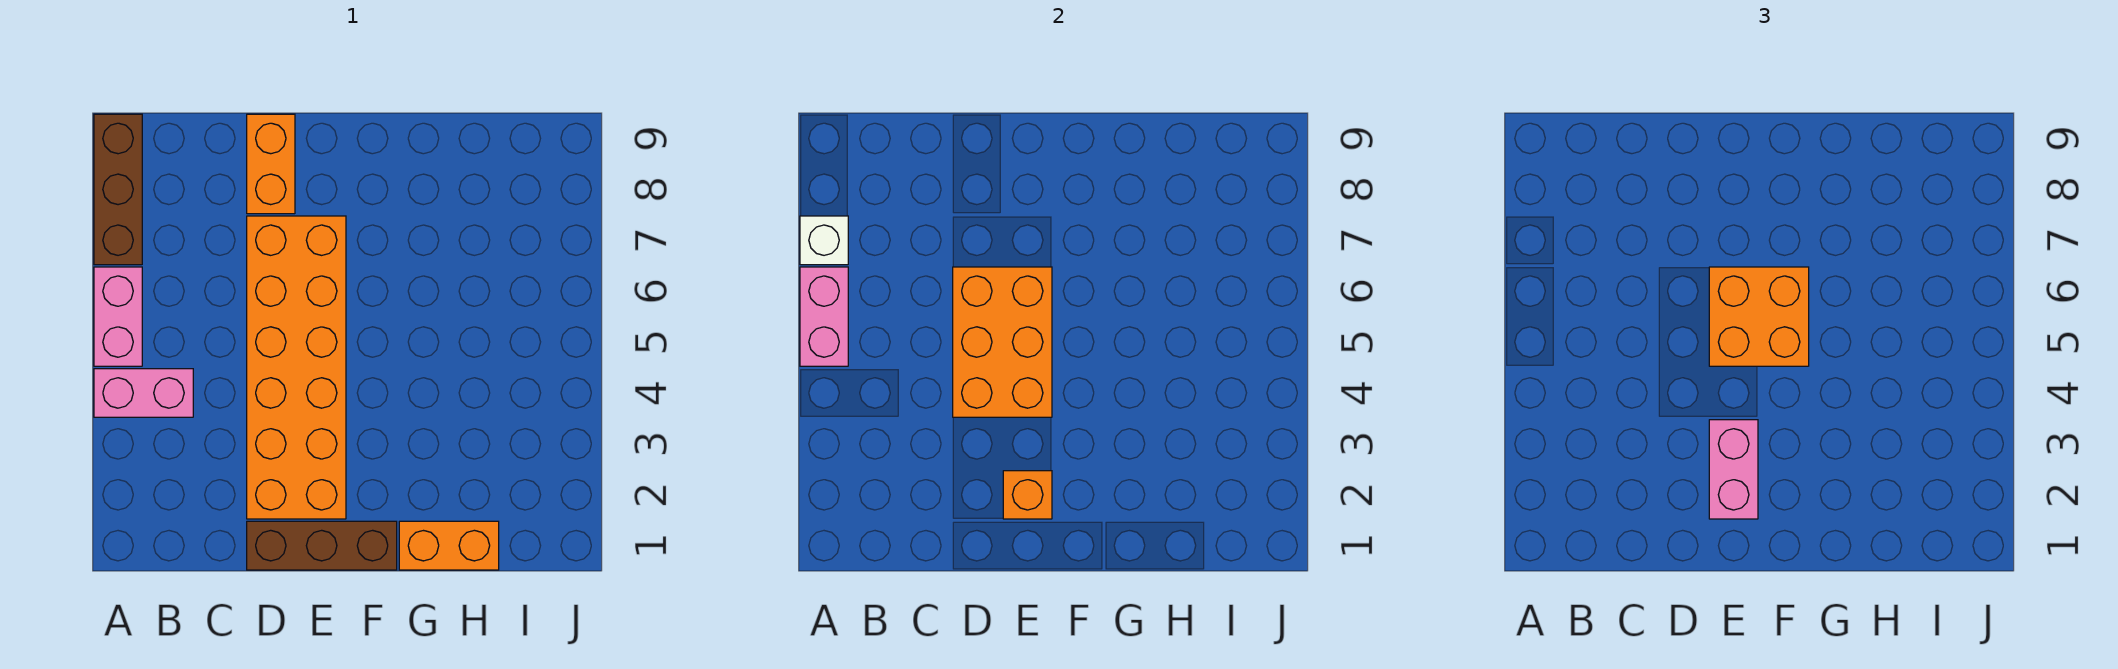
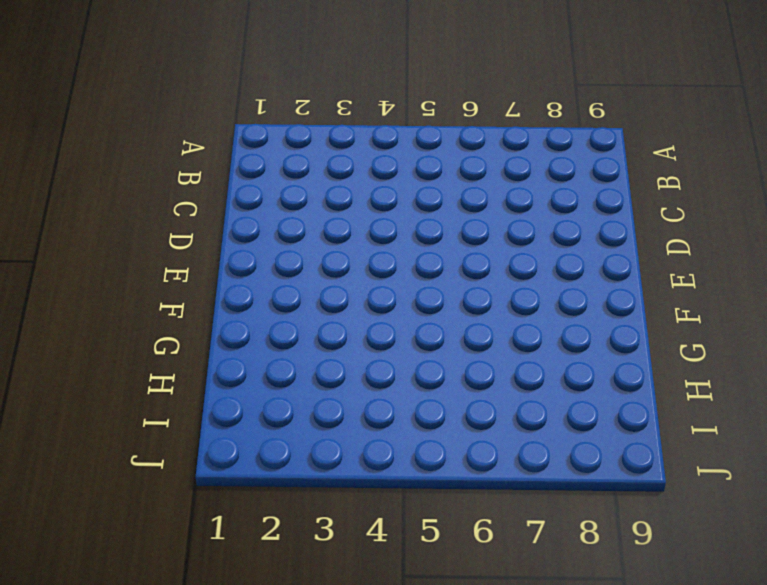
none -> pink brick A4:B4 level 1
none -> pink brick A5:A6 level 1
none -> brown brick A7:A9 level 1

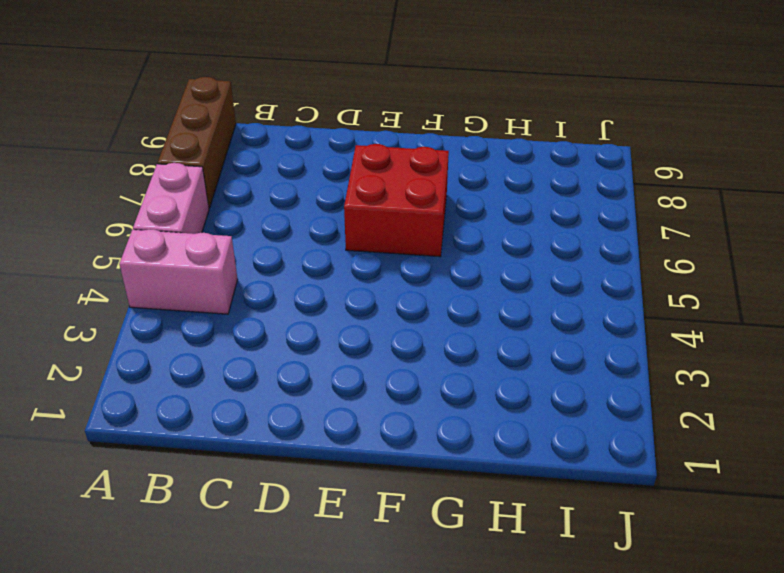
red brick E6:F7 level 1 -> orange brick D2:E7 level 1
none -> brown brick D1:F1 level 1
none -> orange brick D8:D9 level 1
none -> orange brick G1:H1 level 1

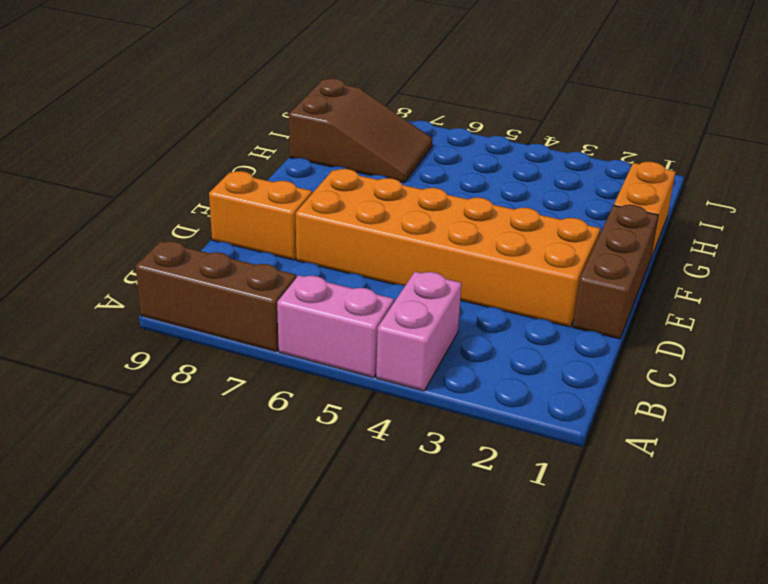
brown slope H7:I9 level 1 top 9 -> none
none -> pink brick A5:A6 level 2
none -> white brick A7 level 2
none -> orange brick D4:E6 level 2

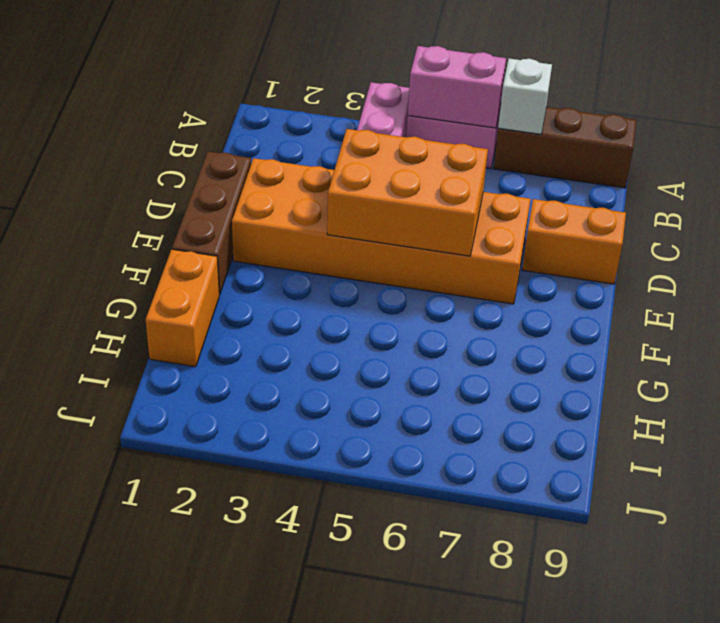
none -> orange brick E2 level 2
none -> pink brick E2:E3 level 3
none -> orange brick E5:F6 level 3

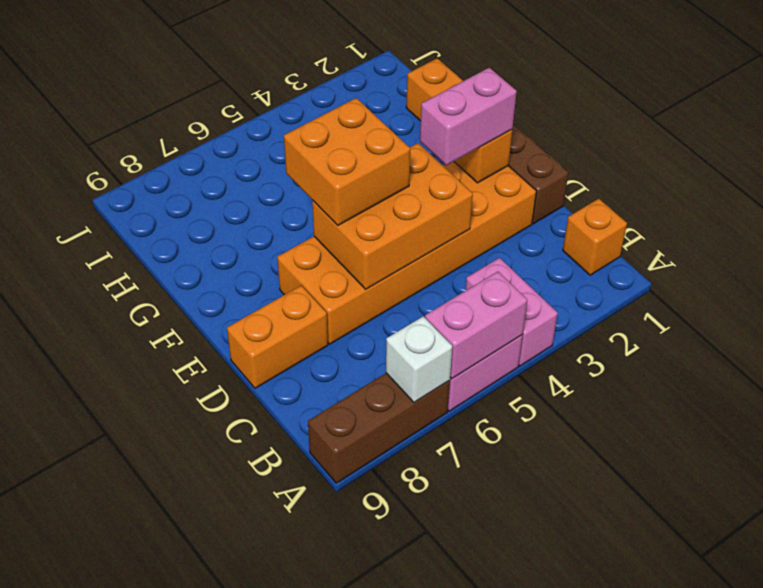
orange brick B1 level 1 -> none

